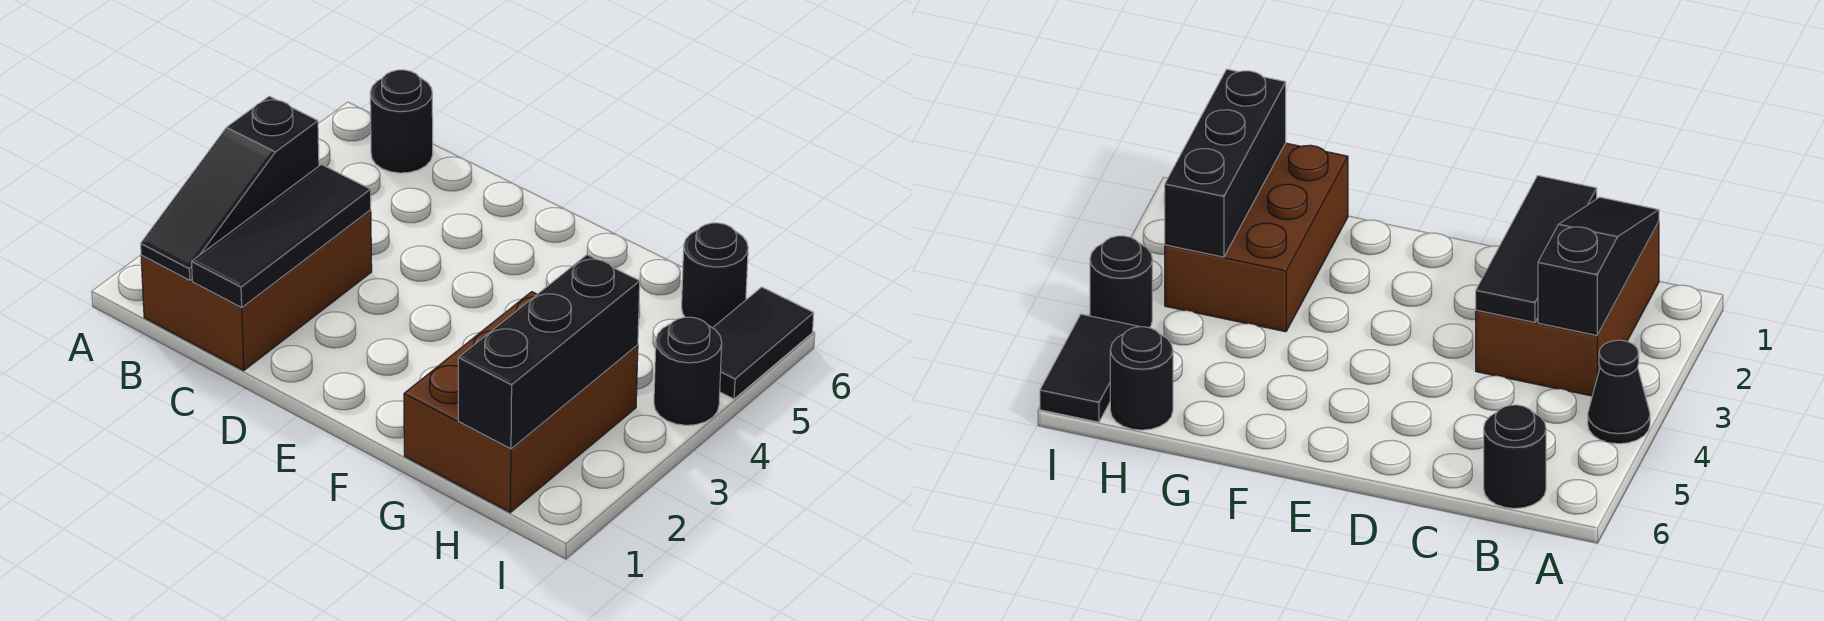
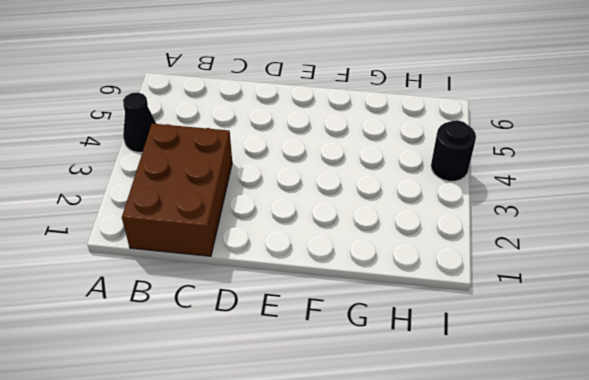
none -> black round brick B6 level 1
none -> brown brick G1:H3 level 1

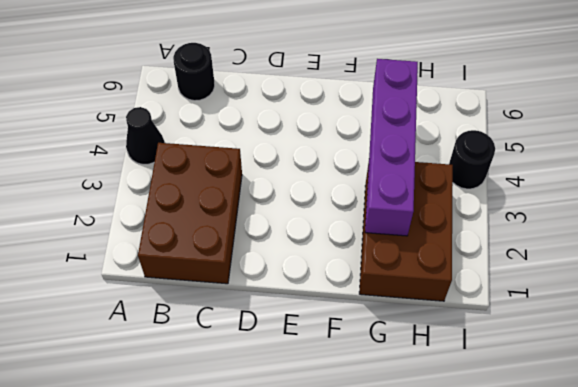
purple brick G2:G5 level 2 -> none
none -> black round brick H6 level 1
none -> black tile I5:I6 level 1

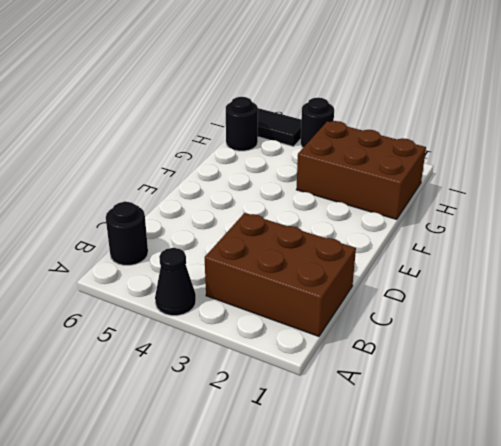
none -> black slope B1:B3 level 2 top 3
none -> black tile C1:C3 level 2

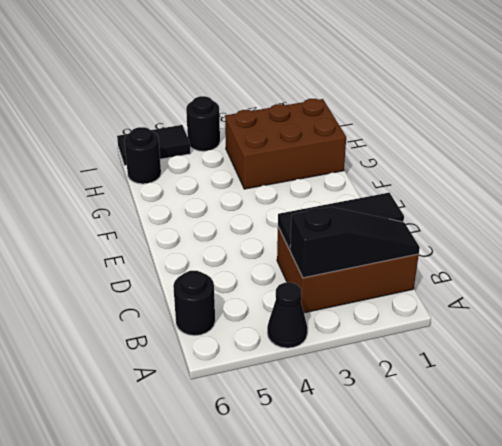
none -> black brick H1:H3 level 2

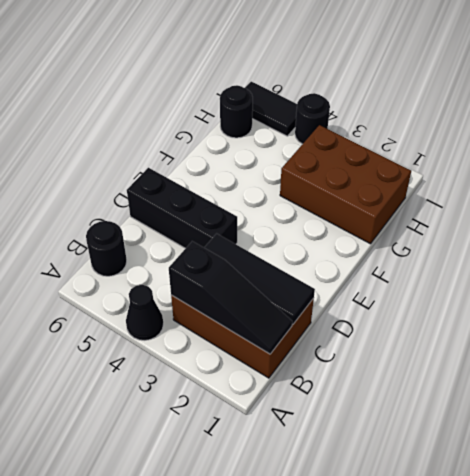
black brick D4:D6 level 1 -> black brick H1:H3 level 2

